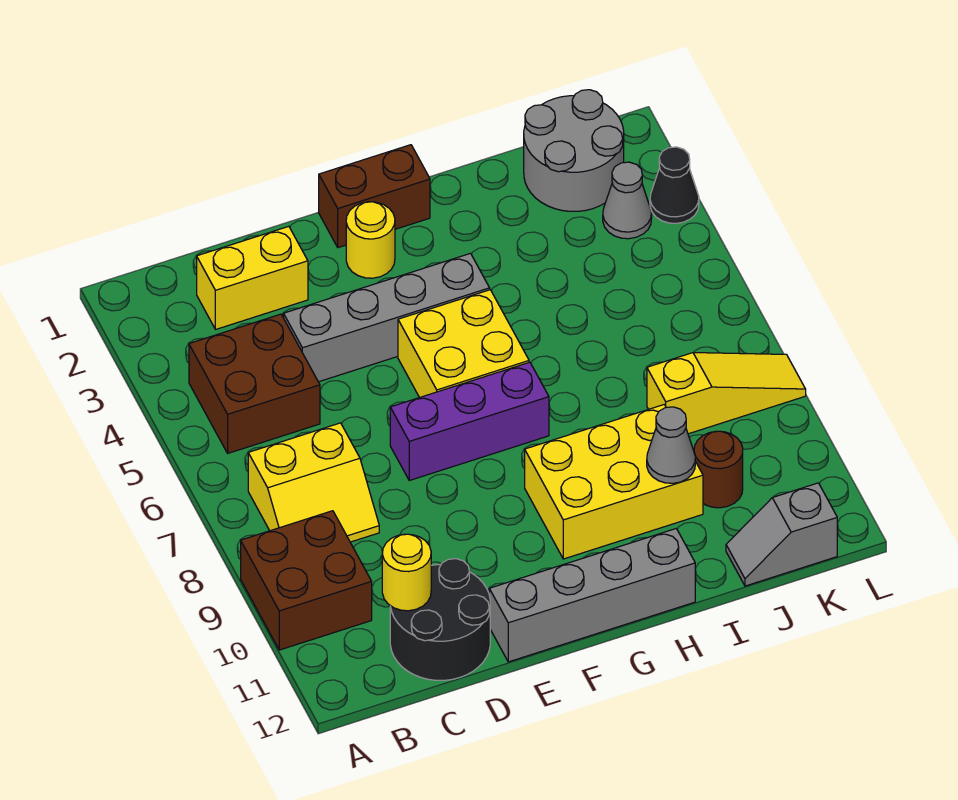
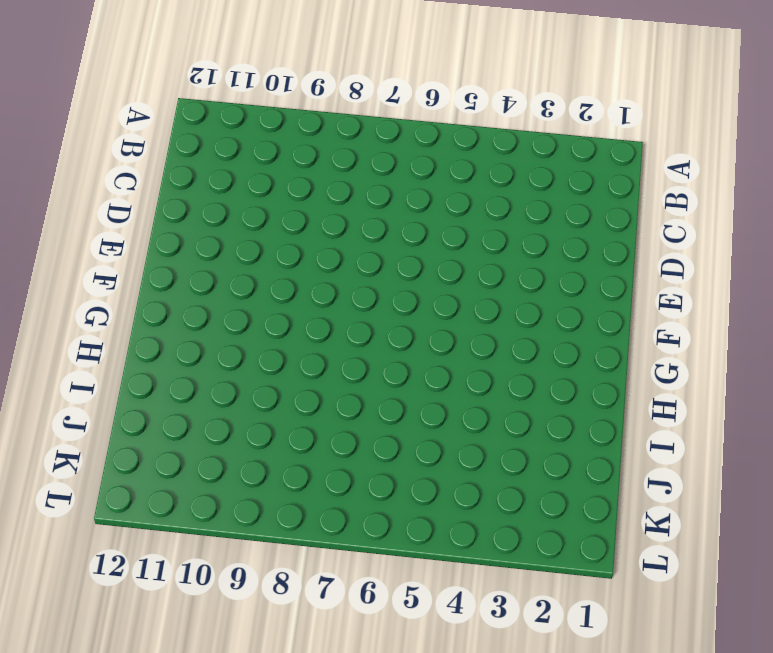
none -> brown brick A9:B10 level 1
none -> brown brick B4:C5 level 1
none -> yellow slope B7:C8 level 1 top 7

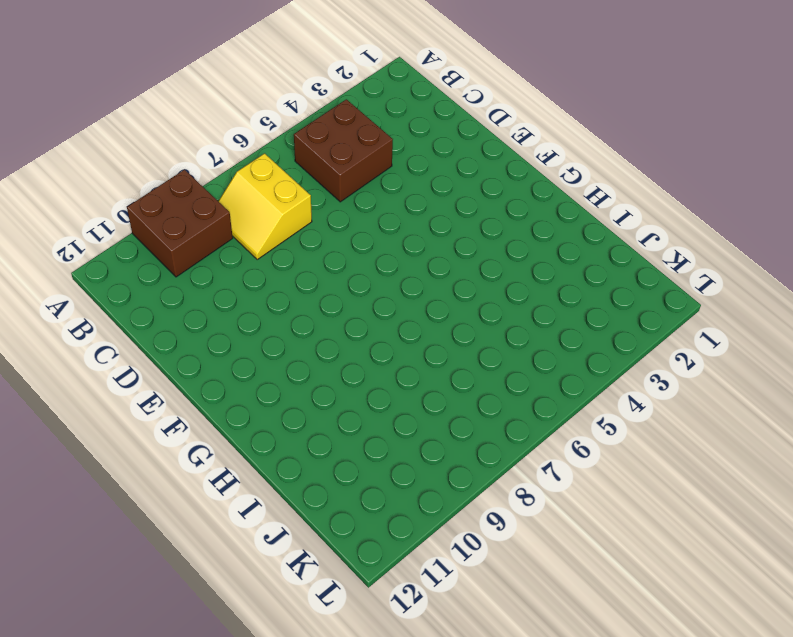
none -> yellow brick C2:D2 level 1
none -> black round brick C11:D12 level 1
none -> grey brick D4:G4 level 1

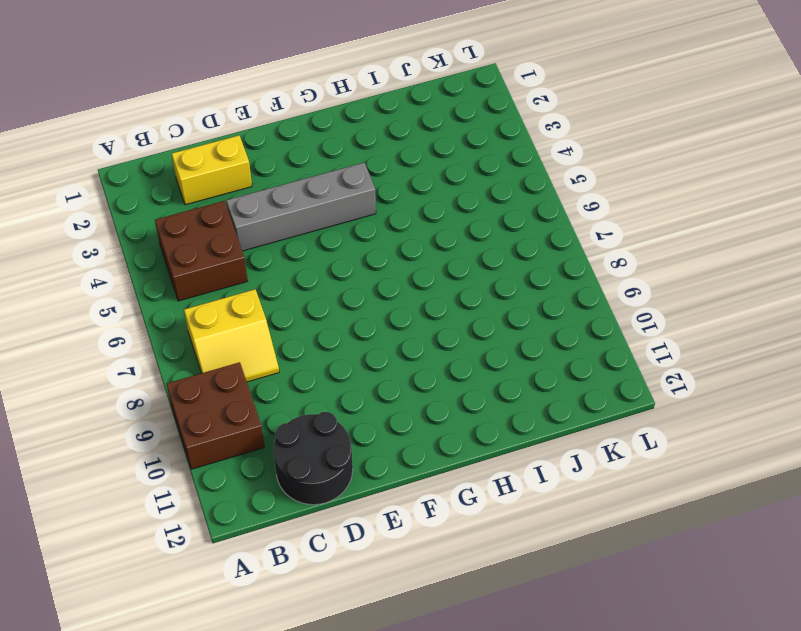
none -> purple brick E7:G7 level 1
none -> grey brick E12:H12 level 1
none -> brown brick F1:G1 level 1

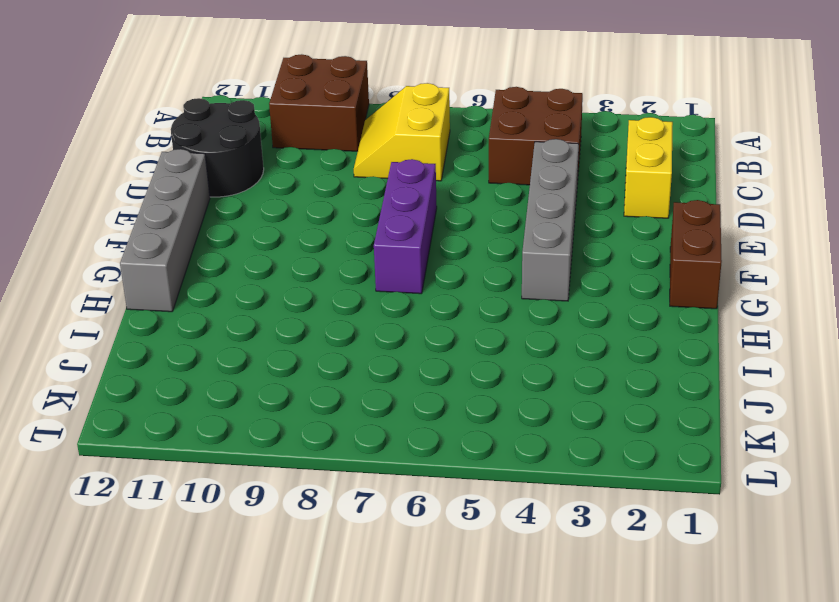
none -> yellow round brick F2 level 1
none -> yellow brick F5:G6 level 1
none -> yellow brick G9:I10 level 1

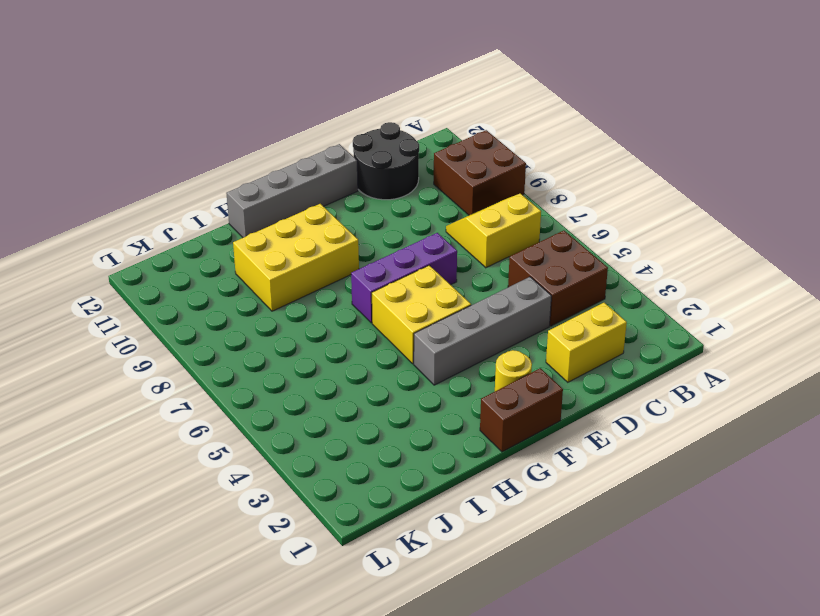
none -> grey round brick J1:K2 level 1
none -> yellow slope J8:L8 level 1 top J
none -> brown round brick J10 level 1

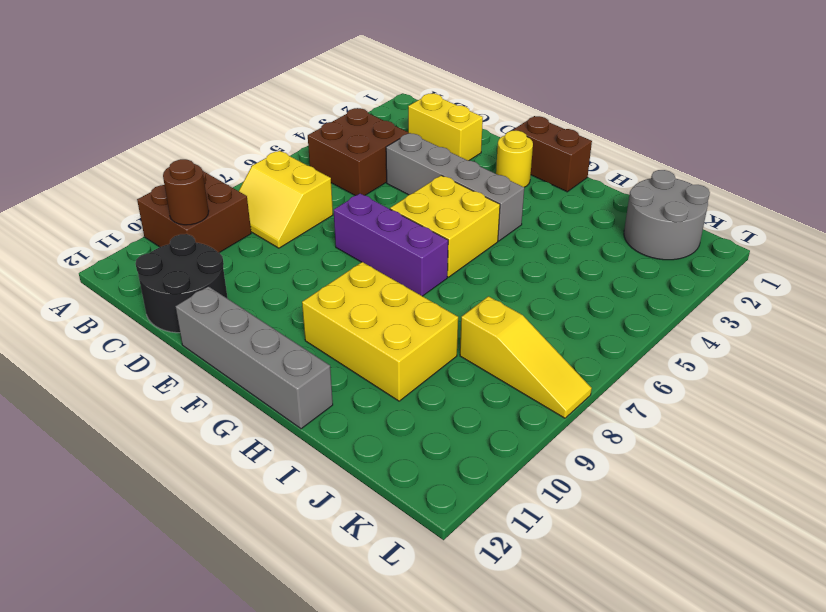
brown round brick B10 level 2 -> brown round brick J10 level 1
none -> grey slope J12:K12 level 1 top K
none -> grey cone K3 level 1
none -> black cone L3 level 1

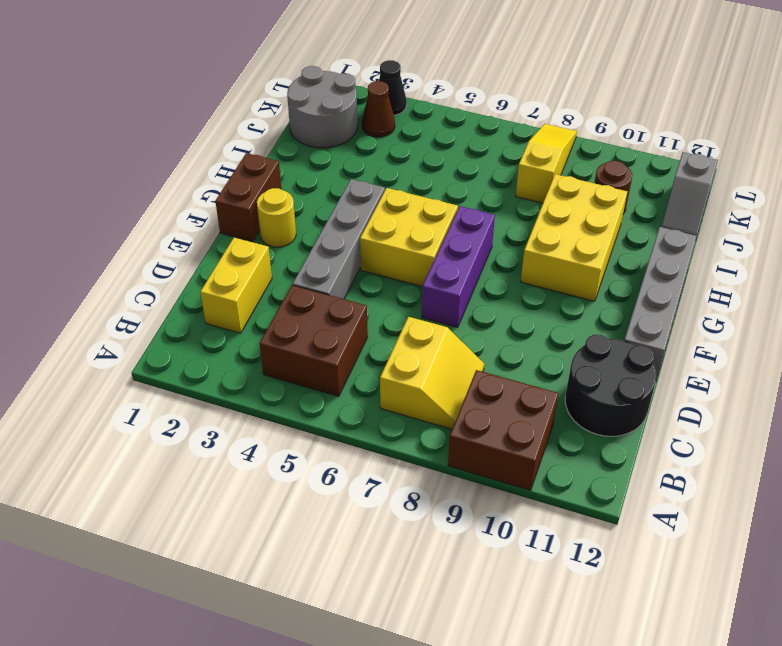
brown cone K3 level 1 -> grey cone K3 level 1
none -> yellow round brick C11 level 2
none -> grey cone I10 level 2

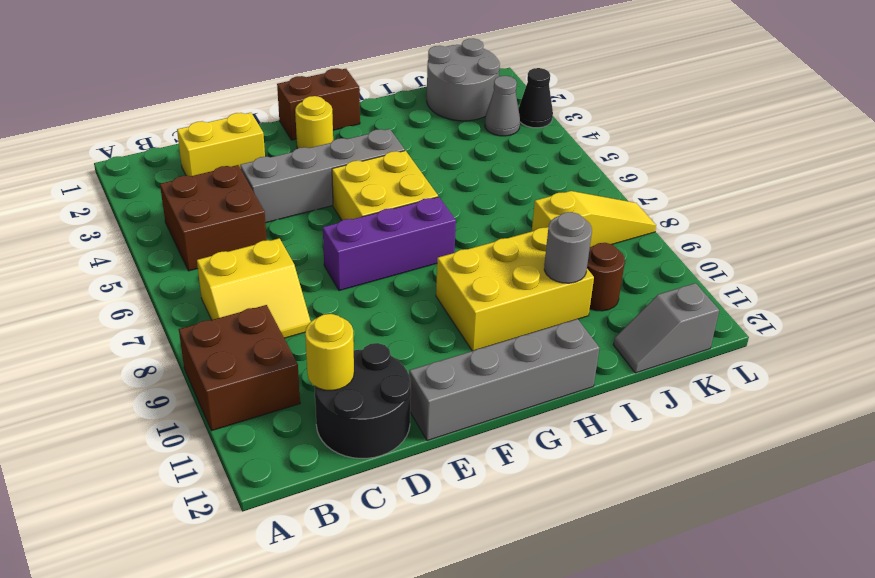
grey round brick I10 level 2 -> grey cone I10 level 2

